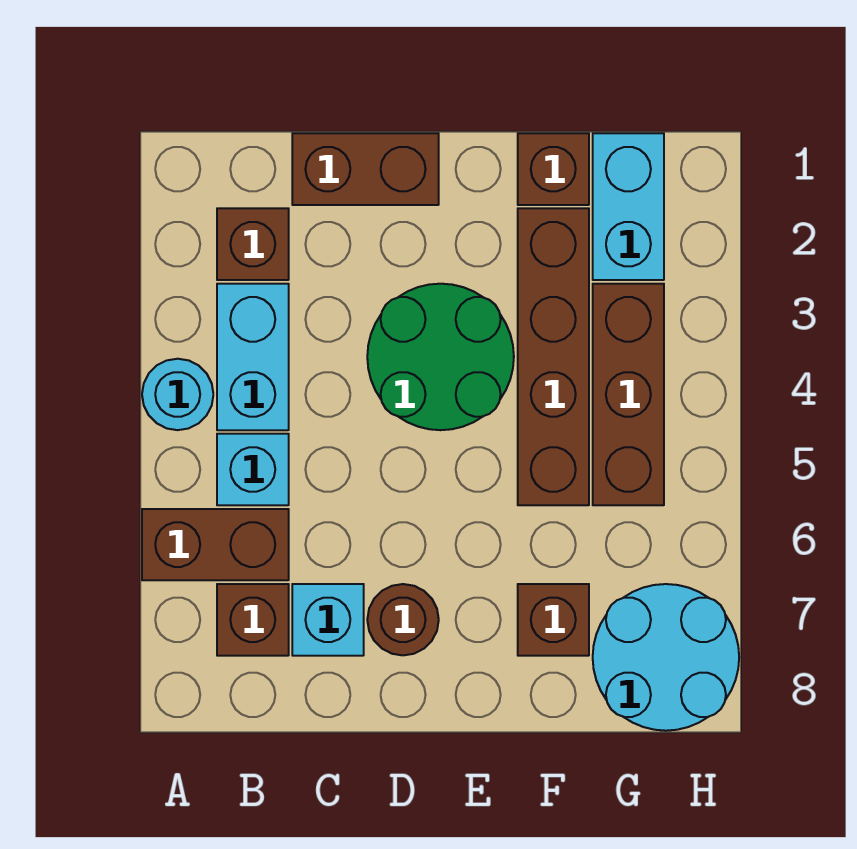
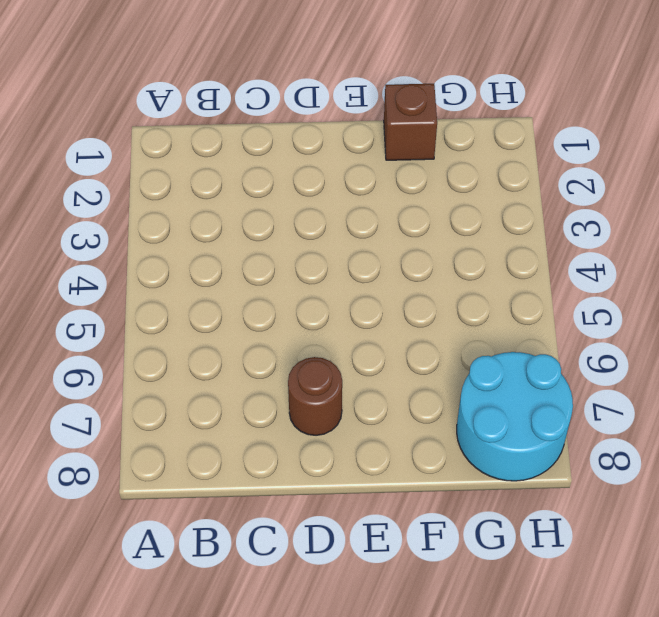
none -> cyan round brick A4 level 1
none -> brown brick A6:B6 level 1
none -> brown brick B2 level 1

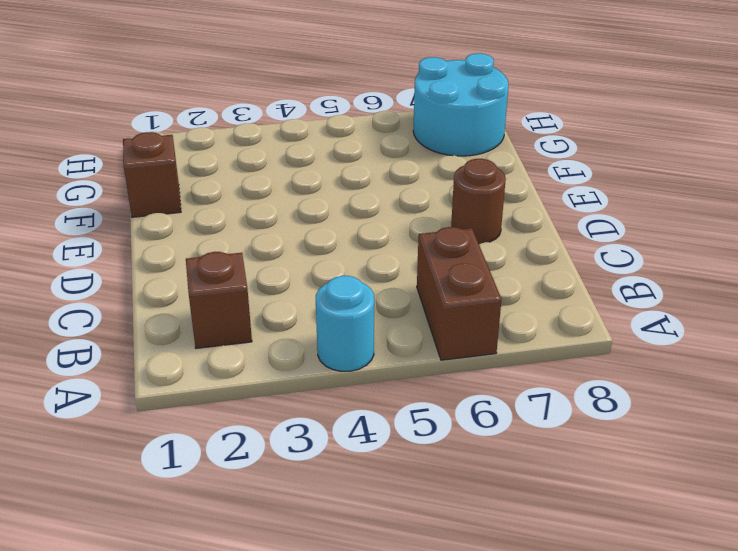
none -> cyan brick B3:B4 level 1
none -> cyan brick B5 level 1
none -> brown brick B7 level 1

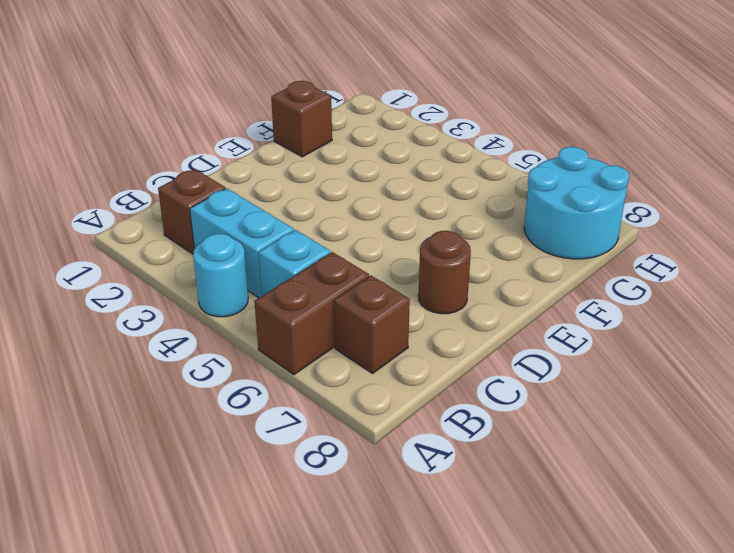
none -> brown brick C1:D1 level 1
none -> cyan brick C7 level 1
none -> green round brick D3:E4 level 1

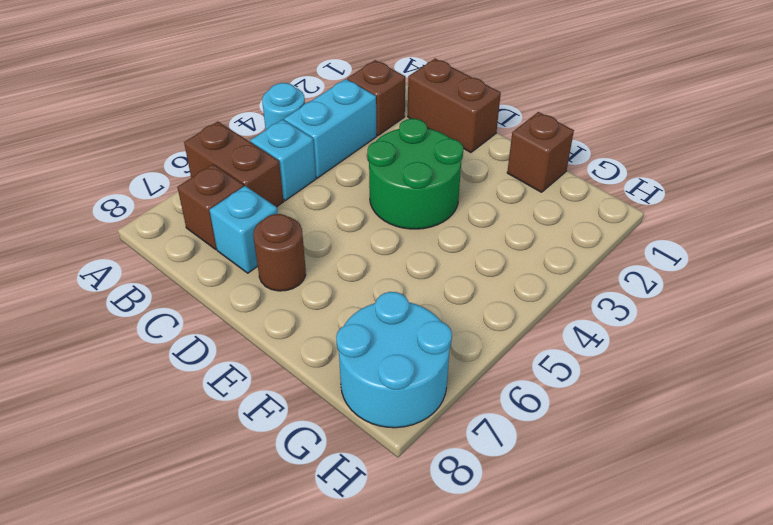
none -> brown brick F2:F5 level 1
none -> brown brick F7 level 1
none -> cyan brick G1:G2 level 1

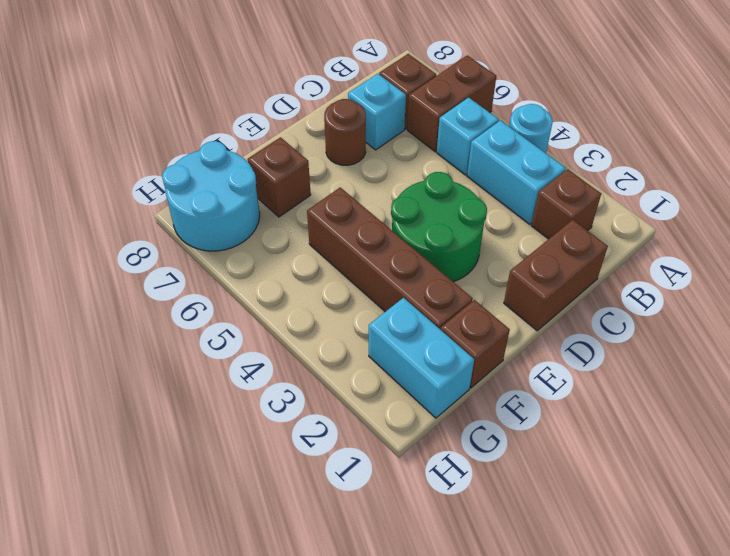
none -> brown brick G3:G5 level 1

